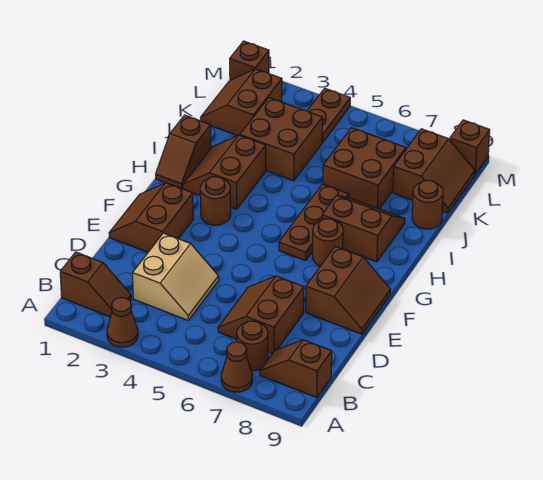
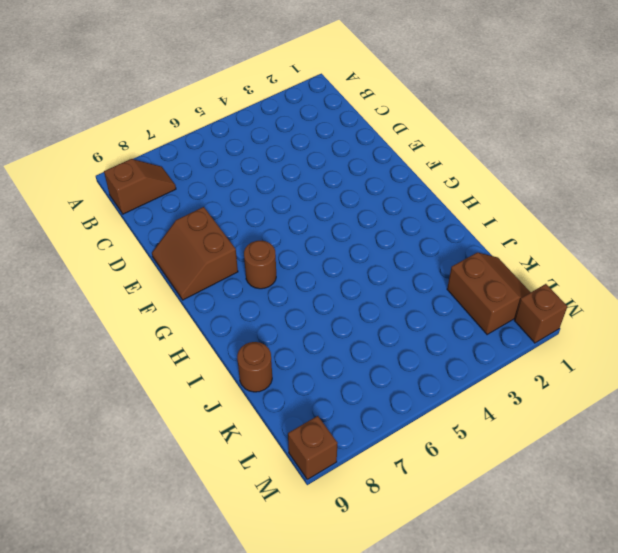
none -> brown cone A3 level 1
none -> brown cone A7 level 1
none -> brown slope B1:B2 level 1 top 1

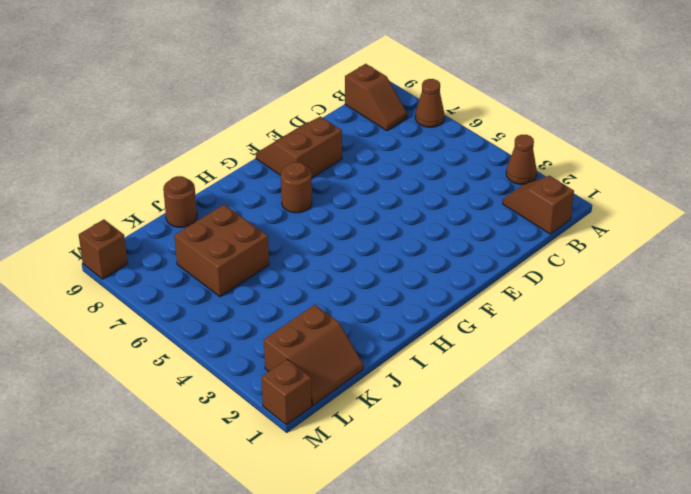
none -> brown round brick B7 level 1
none -> tan slope C3:D4 level 1 top 3
none -> brown slope C6:D7 level 1 top 7

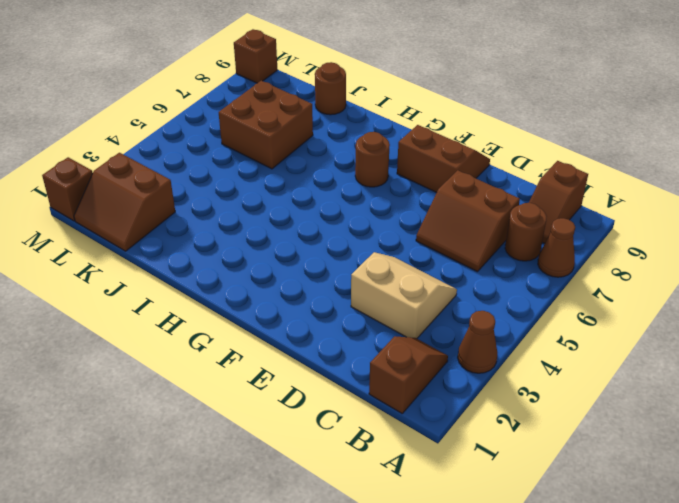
none -> brown slope E1:F2 level 1 top 2
none -> brown round brick G3 level 1
none -> brown plate G6:I6 level 1

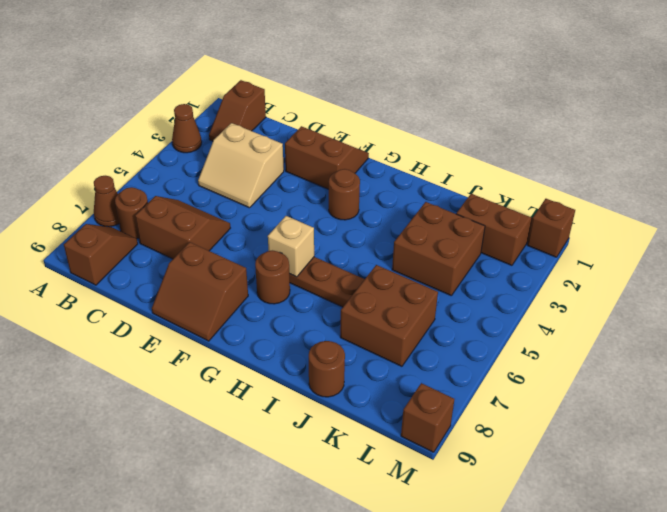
tan brick G6 level 2 -> none
none -> brown slope H1:I1 level 1 top I
none -> brown slope H2:I3 level 1 top 3
none -> brown slope H7:I8 level 1 top H

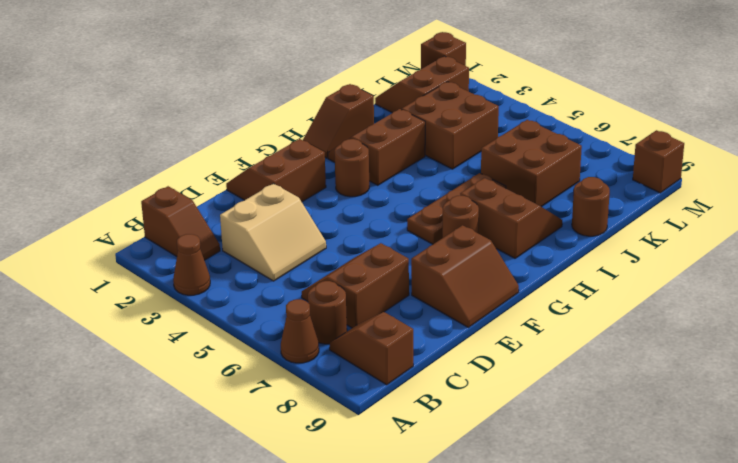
none -> brown slope K8:L9 level 1 top 8
none -> brown plate L4:M4 level 1

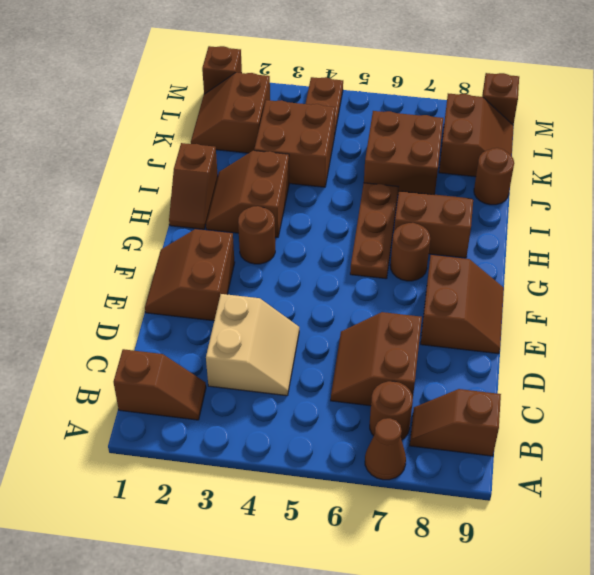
none -> brown cone A3 level 1

